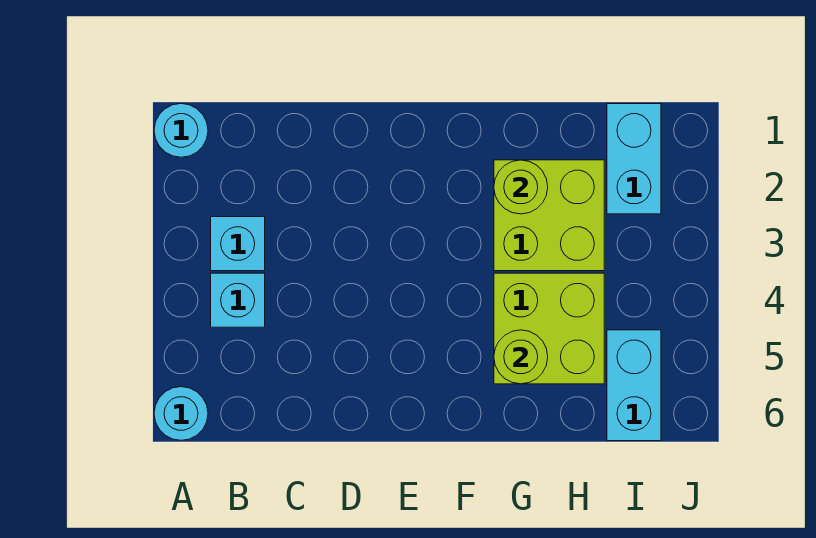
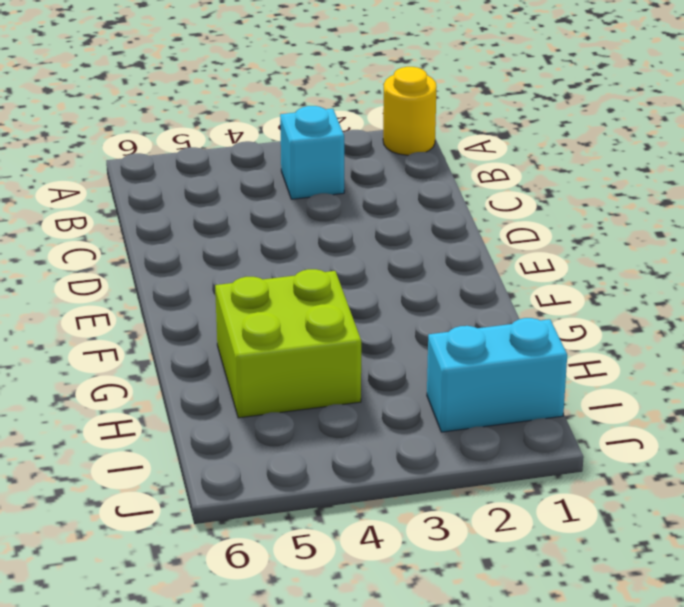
yellow round brick A1 level 1 -> cyan round brick A1 level 1
none -> cyan round brick A6 level 1
none -> cyan brick B4 level 1

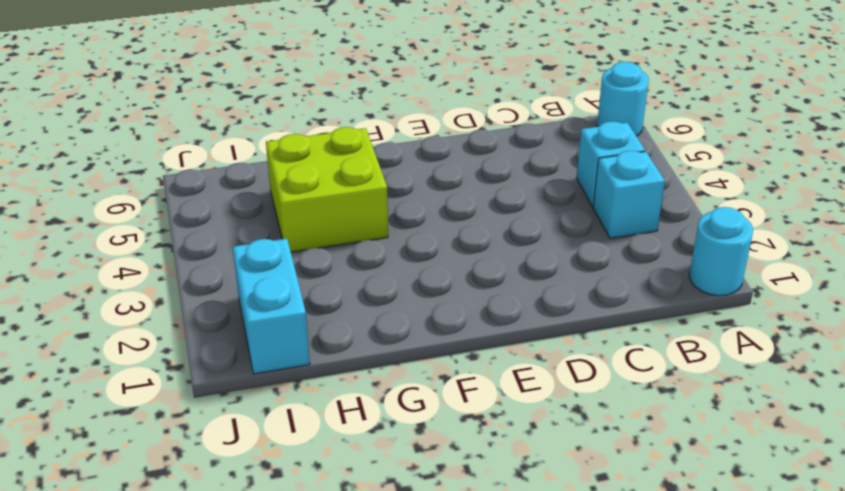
none -> lime brick G2:H3 level 1
none -> cyan brick I5:I6 level 1

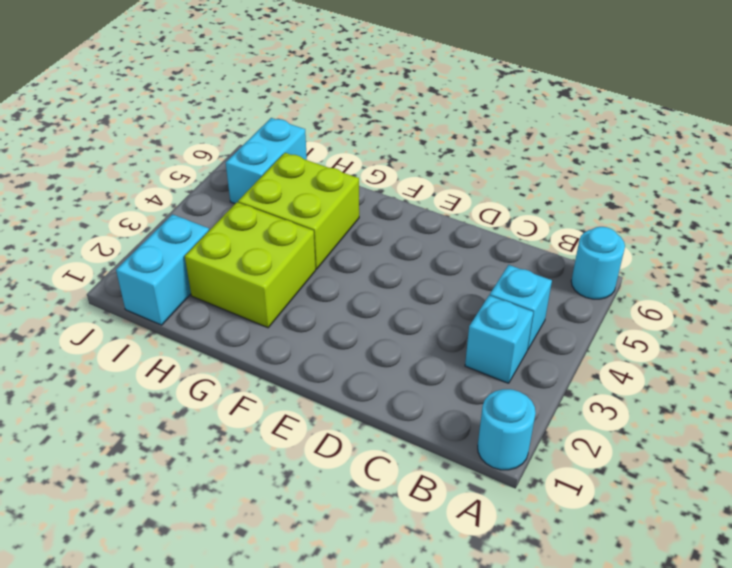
none -> lime round brick G2 level 2
none -> lime round brick G5 level 2

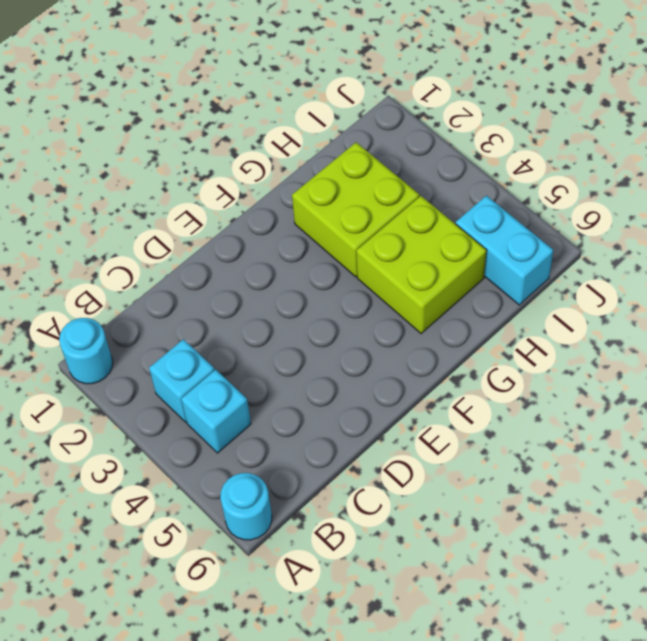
none -> cyan brick I1:I2 level 1
none -> lime round brick G2 level 2

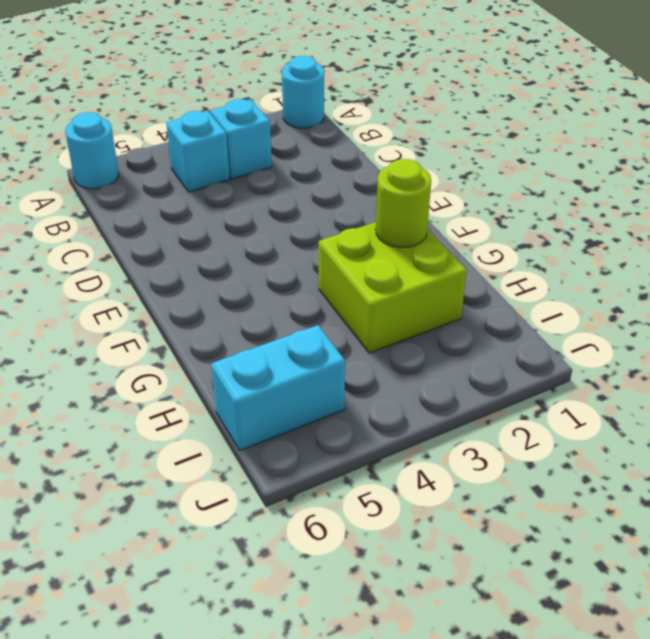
none -> lime brick G4:H5 level 1
none -> cyan brick I1:I2 level 1

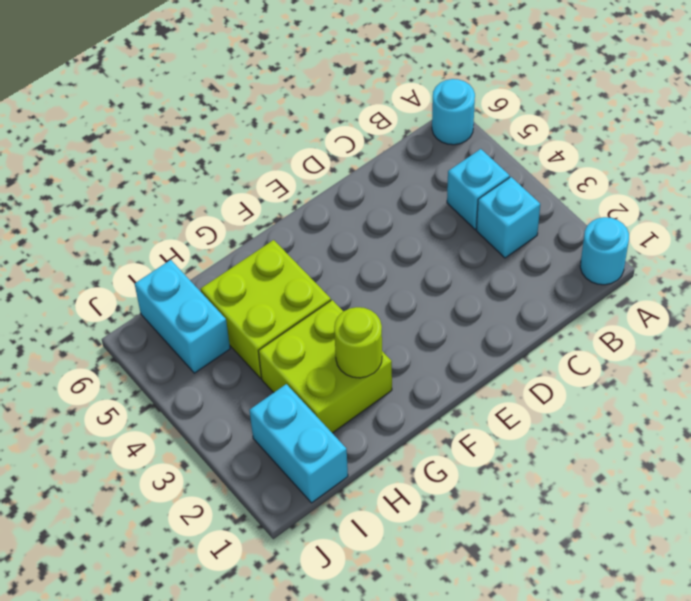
none -> lime round brick G5 level 2

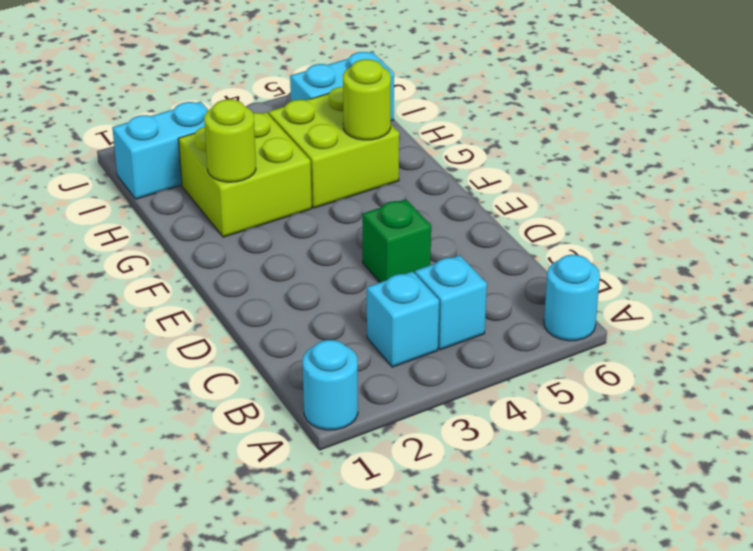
green brick D4 level 1 -> none

